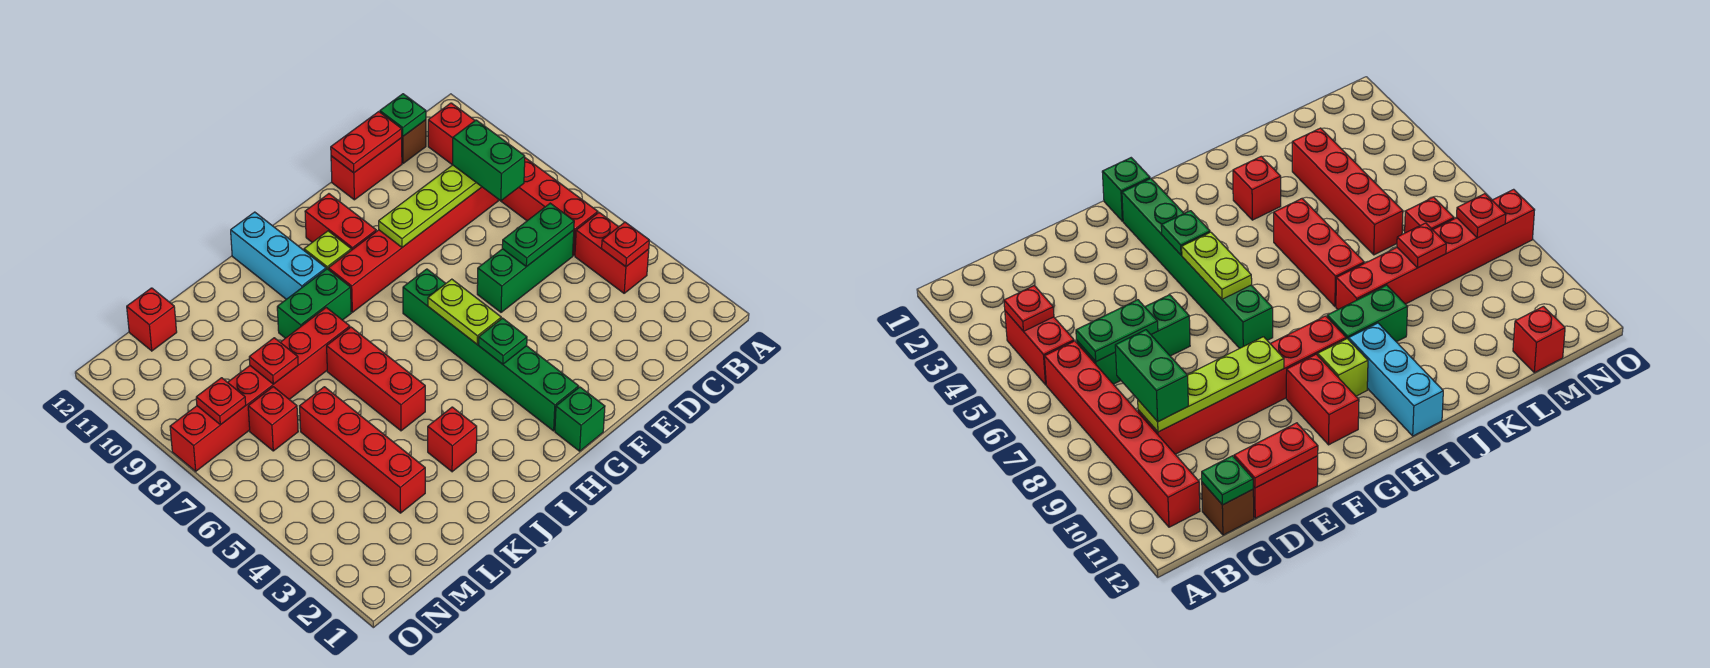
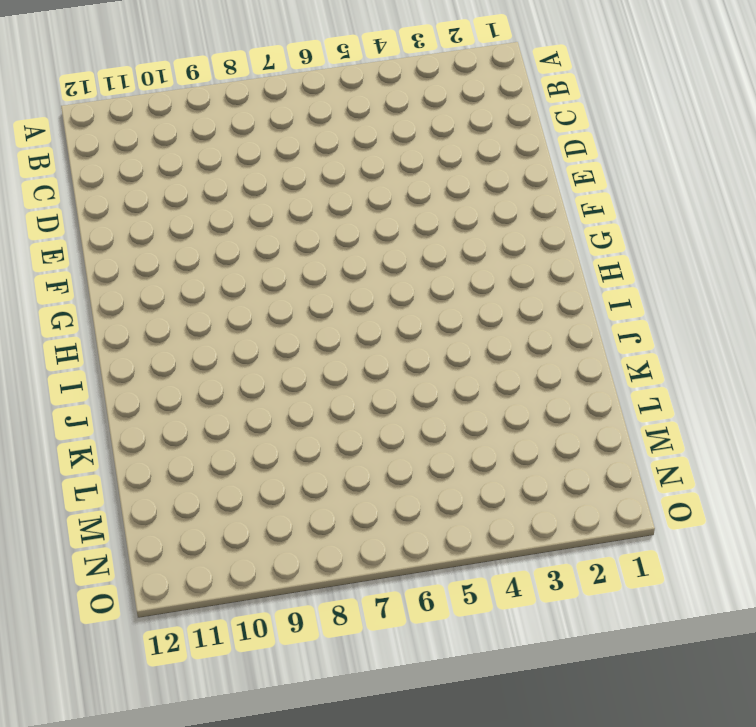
none -> red brick B4:B5 level 1
none -> red brick B6:B11 level 1
none -> green brick C6:E6 level 1

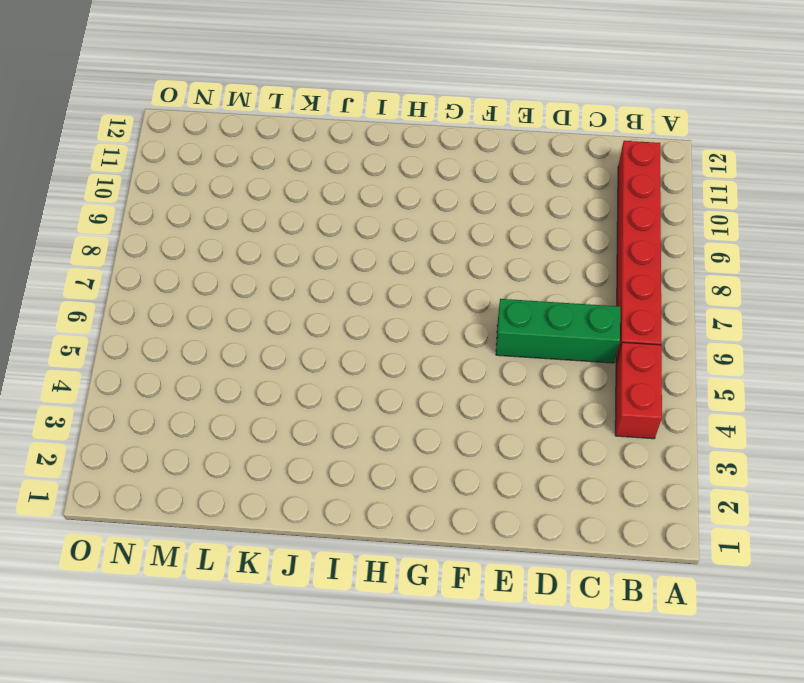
none -> red brick C9:H9 level 1
none -> brown brick C12 level 1
none -> red brick D12:E12 level 1

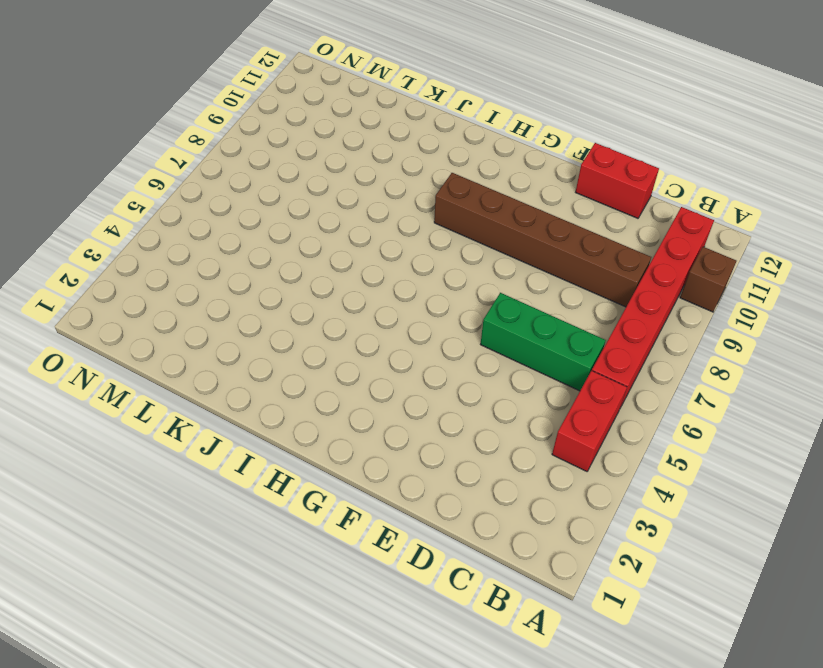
brown brick A10 level 1 -> brown brick C12 level 1
brown brick C9:H9 level 1 -> red brick C9:H9 level 1
none -> green brick G1 level 1
none -> green brick G2:G7 level 1
none -> red brick G10:G11 level 1

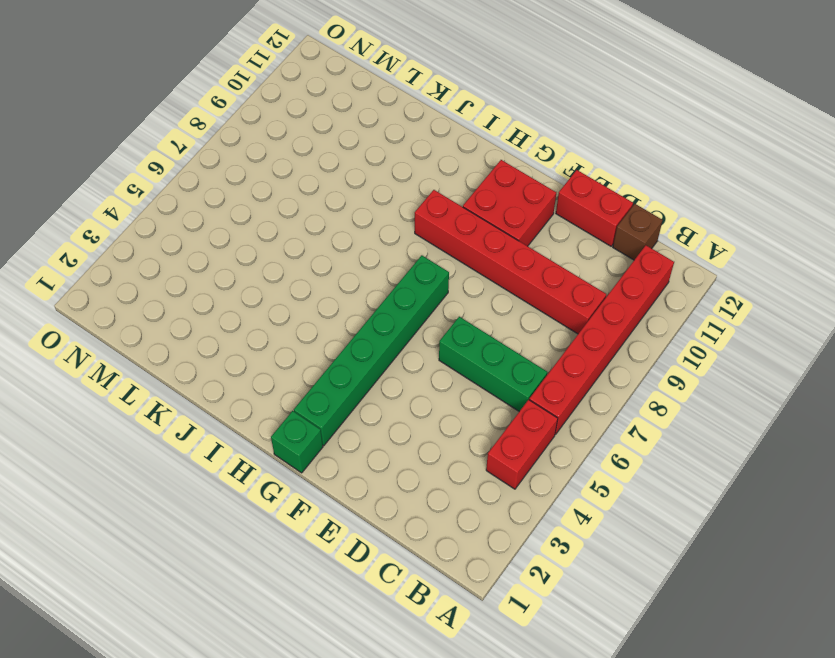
red brick F10:G11 level 1 -> red brick G10:G11 level 1
none -> lime brick H10 level 1
none -> green brick I9:J9 level 1
none -> cyan brick I10:I12 level 1

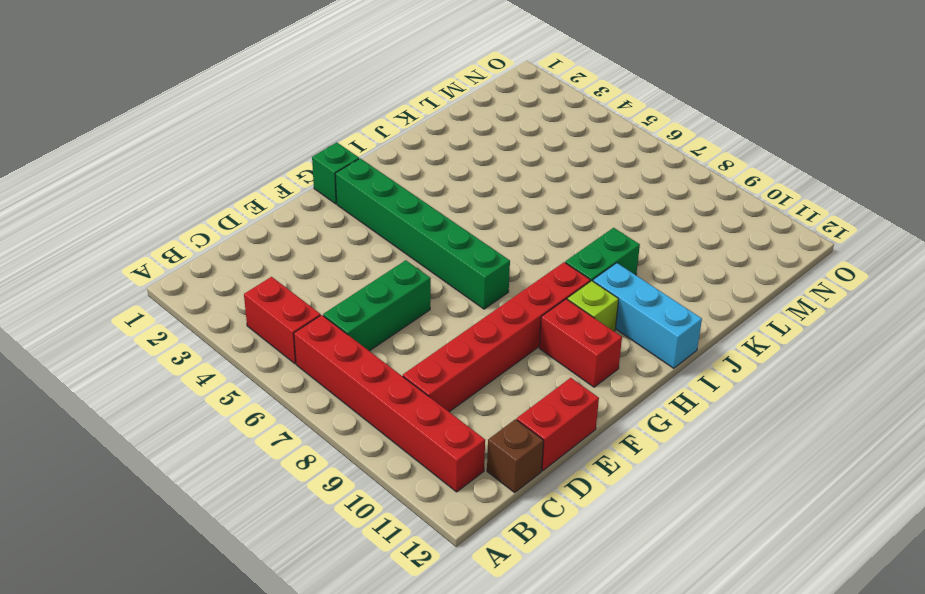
none -> red brick J3 level 1
none -> red brick J5:J7 level 1
none -> red brick J8:O8 level 1

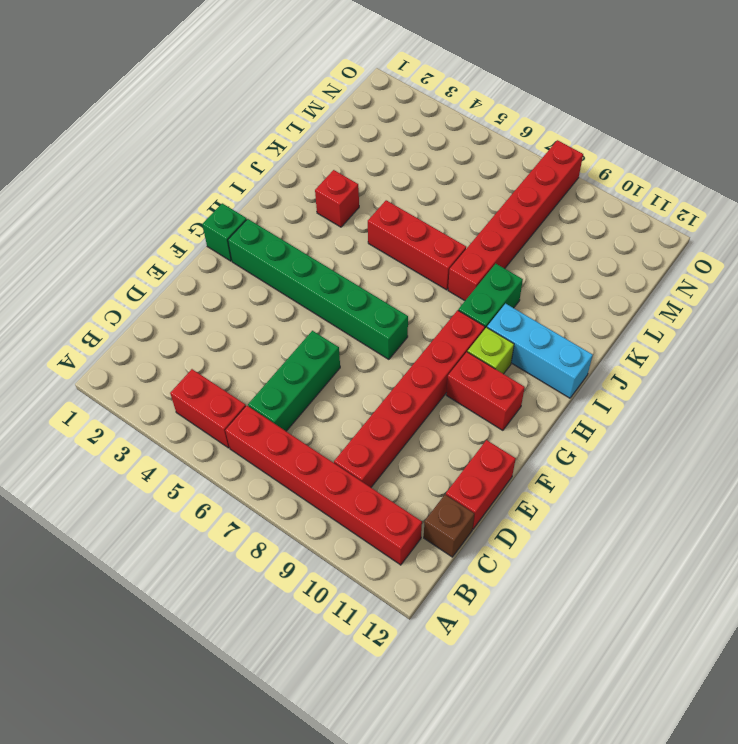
none -> red brick L3:L6 level 1
none -> red brick M7 level 1
none -> red brick M12 level 1

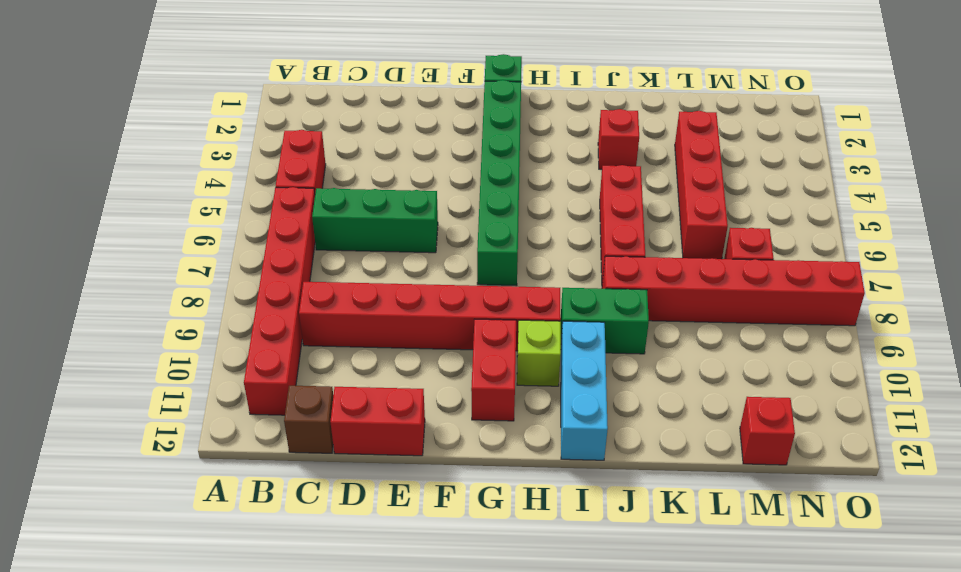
none -> red plate B4 level 2
none -> green plate C6:D6 level 2
none -> lime plate C9:F9 level 2

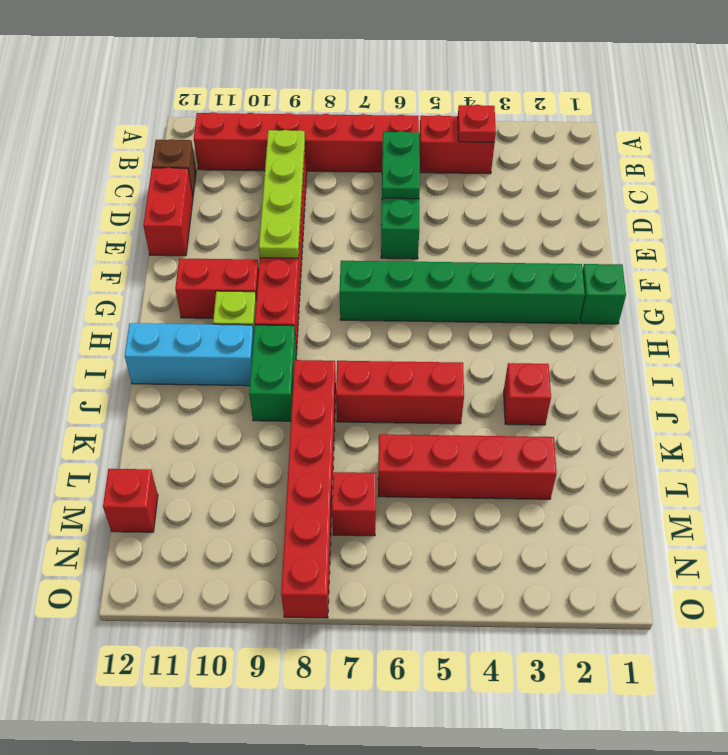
none -> green plate C12 level 2
none -> red plate D12:E12 level 2
none -> green plate G4 level 2

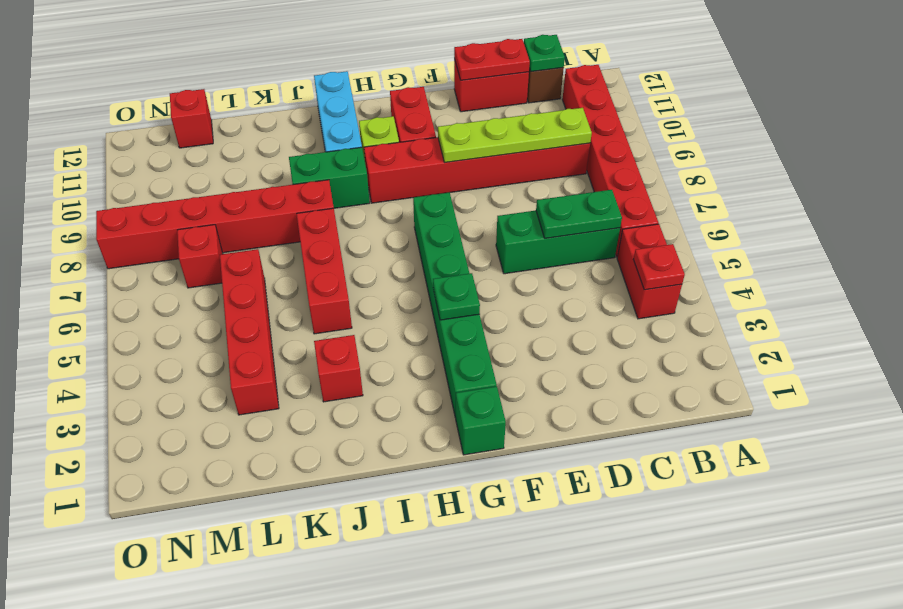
none -> lime plate G5:G6 level 2
none -> red plate L8 level 2
none -> red plate N8 level 2

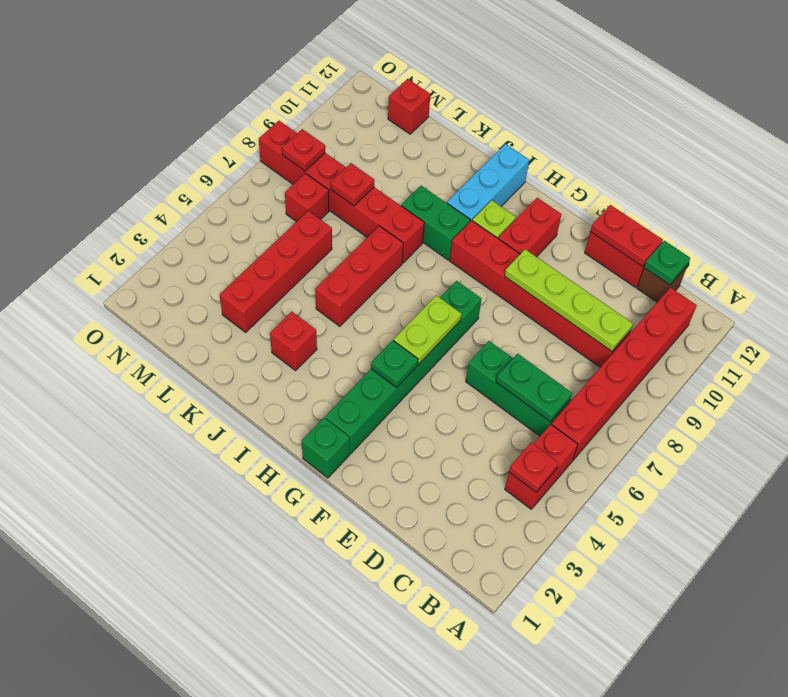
none -> green brick C8:C9 level 3

